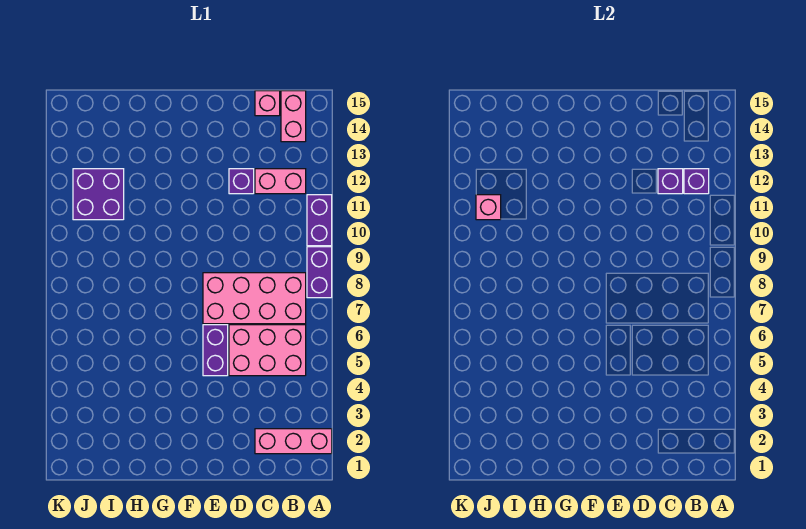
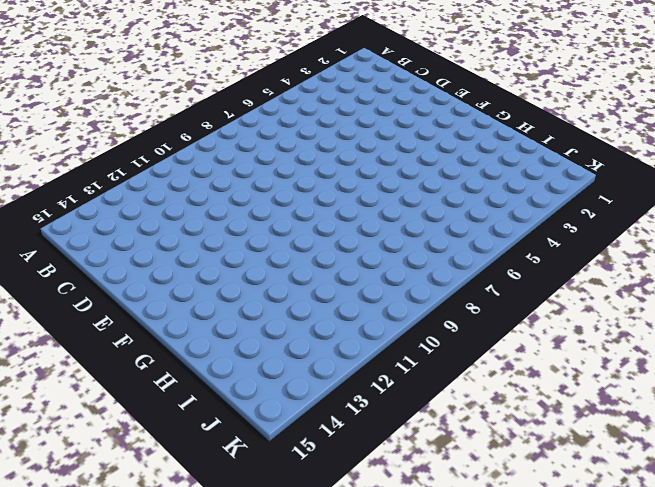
none -> pink brick A2:C2 level 1
none -> purple brick A8:A9 level 1
none -> purple brick A10:A11 level 1

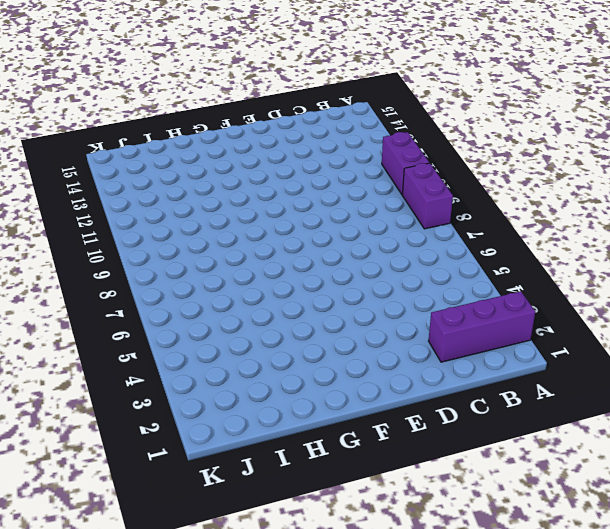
purple brick A2:C2 level 1 -> pink brick A2:C2 level 1
none -> pink brick B5:D6 level 1
none -> pink brick B7:E8 level 1
none -> pink brick B12:C12 level 1

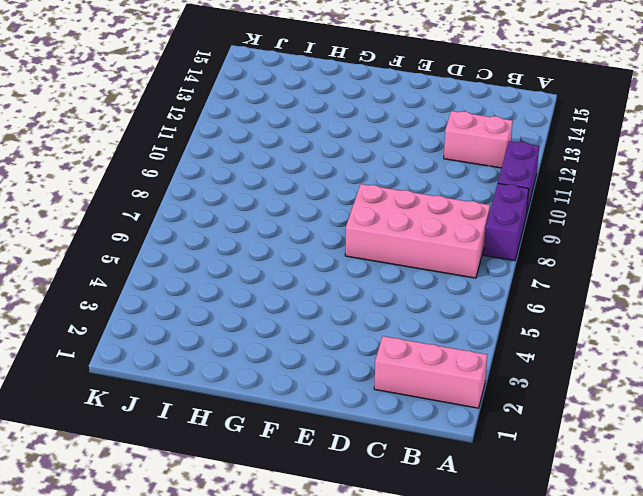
none -> pink brick B5:D6 level 1
none -> pink brick B14:B15 level 1
none -> pink brick C15 level 1

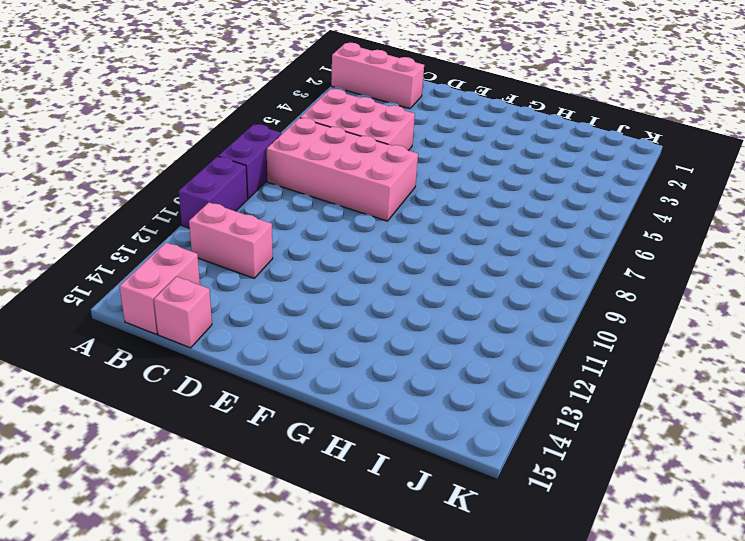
none -> purple brick D12 level 1
none -> purple brick E5:E6 level 1
none -> purple brick I11:J12 level 1

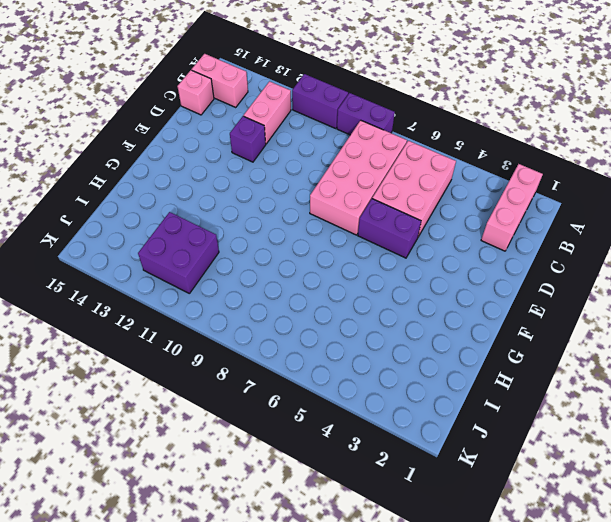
none -> purple brick B12 level 2
none -> purple brick C12 level 2
none -> pink brick J11 level 2

